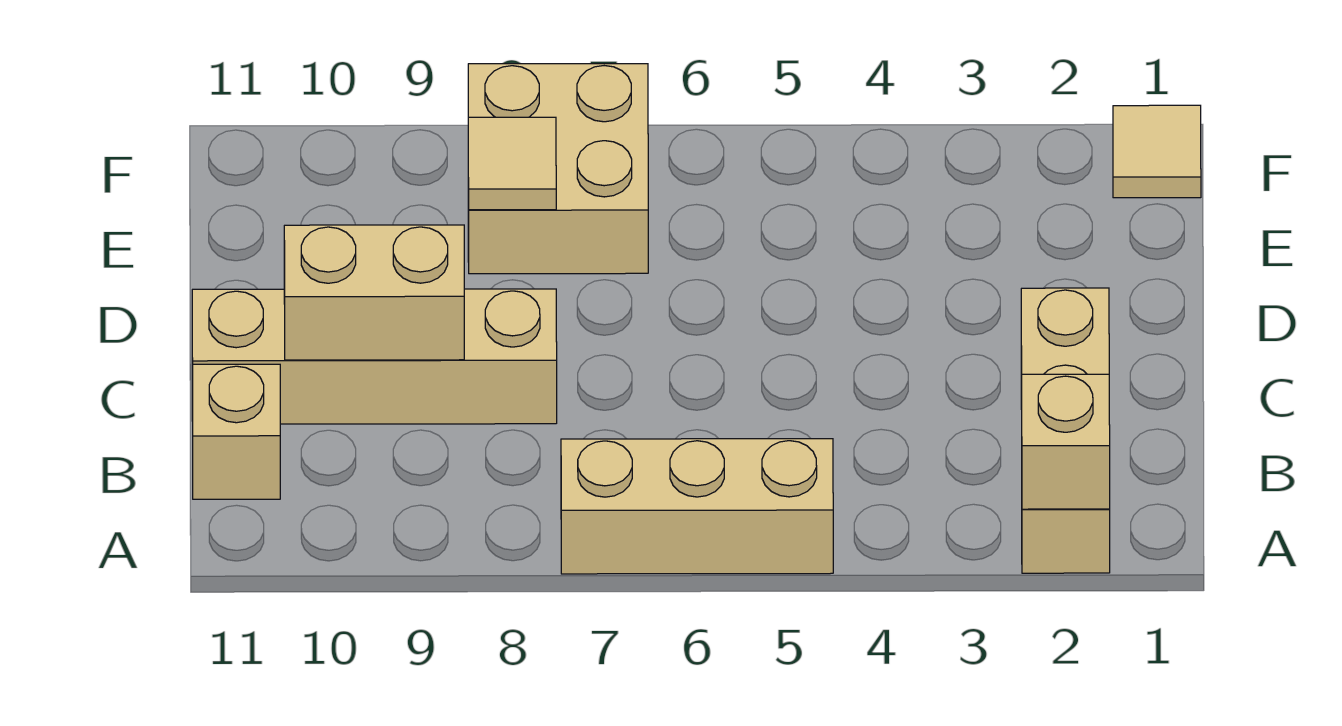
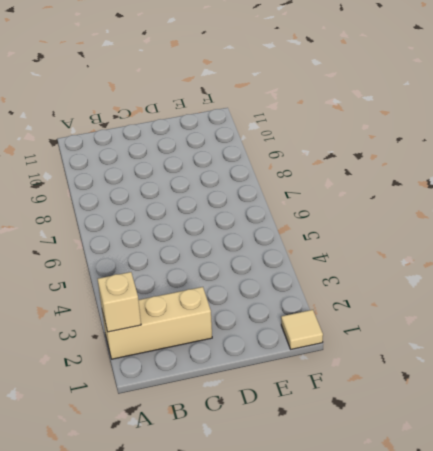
none -> tan brick A5:A7 level 1
none -> tan brick B11 level 1

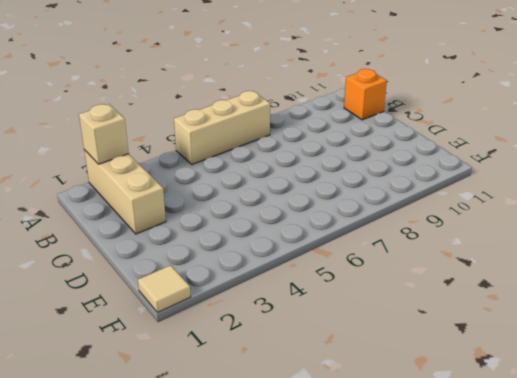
orange brick B11 level 1 -> tan brick B11 level 1
none -> tan brick C8:C11 level 1
none -> tan brick E7:F8 level 1

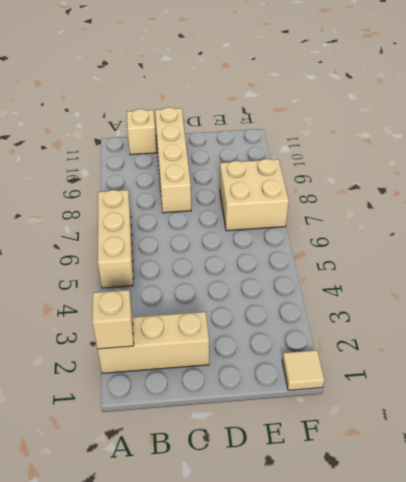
none -> tan brick C9:C10 level 2
none -> tan tile E8 level 2

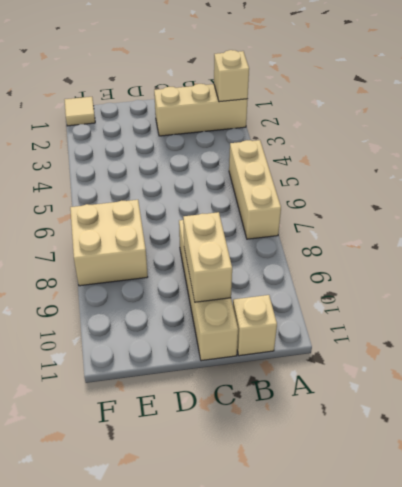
none -> tan tile E8 level 2

